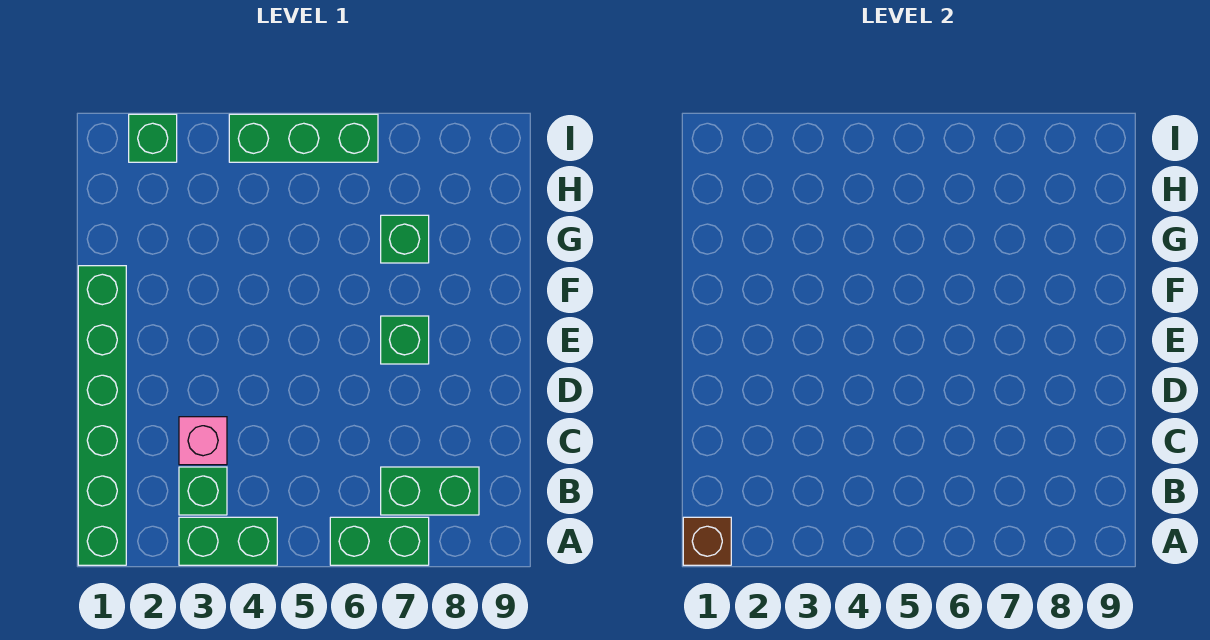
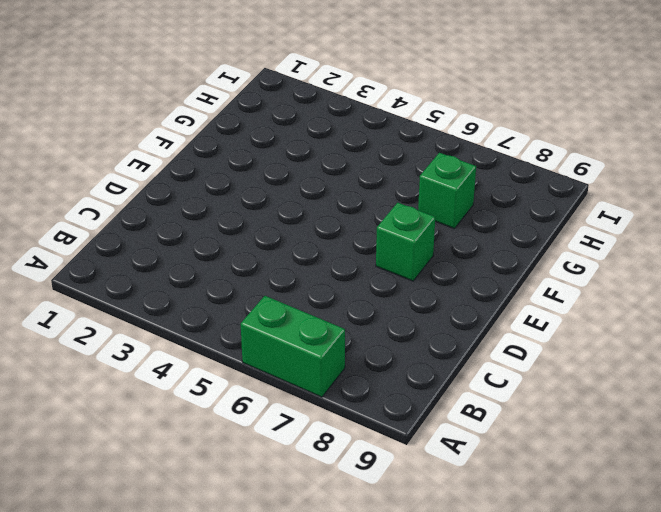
none -> green brick A1:F1 level 1
none -> green brick A3:A4 level 1

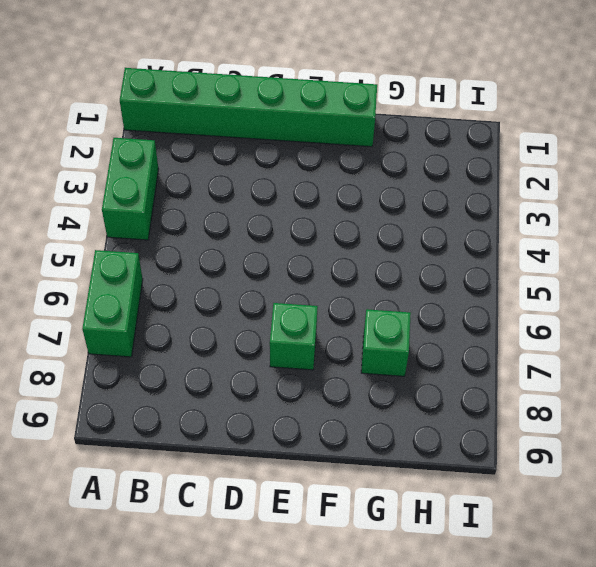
none -> green brick B3 level 1
none -> green brick B7:B8 level 1

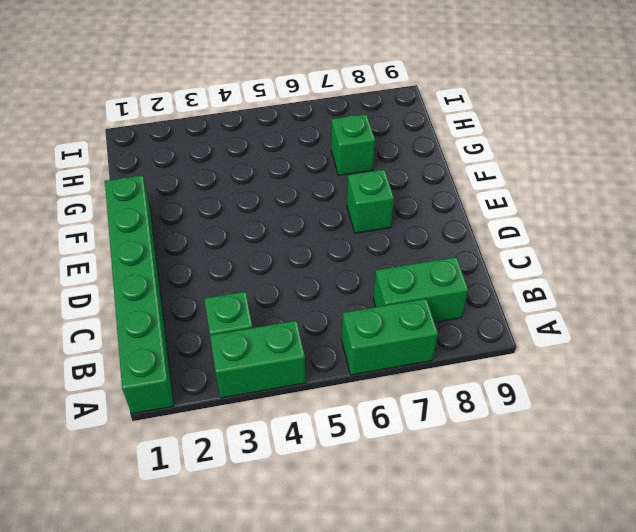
none -> pink brick C3 level 1
none -> green brick I2 level 1

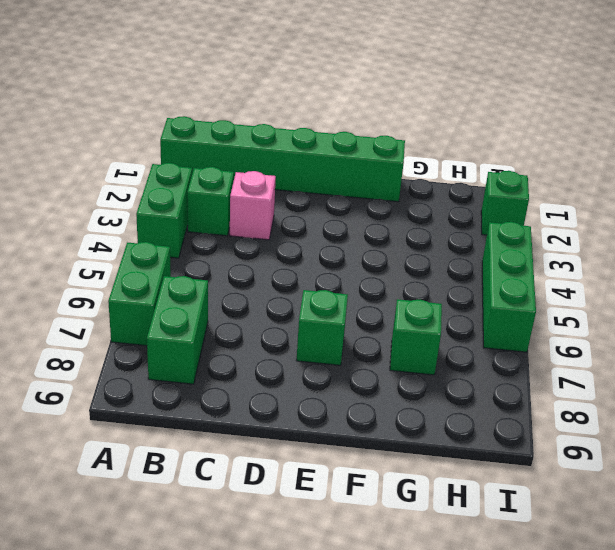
none -> brown brick A1 level 2

